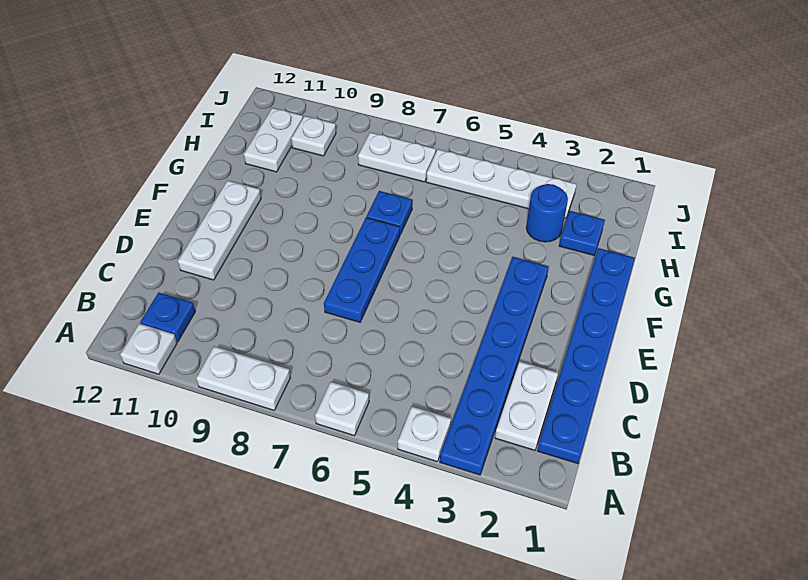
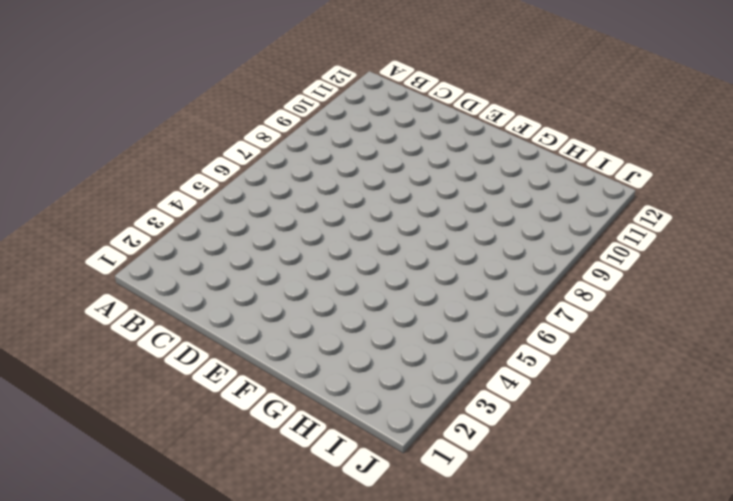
none -> blue plate A3:F3 level 1
none -> white plate A4 level 1
none -> white plate A6 level 1

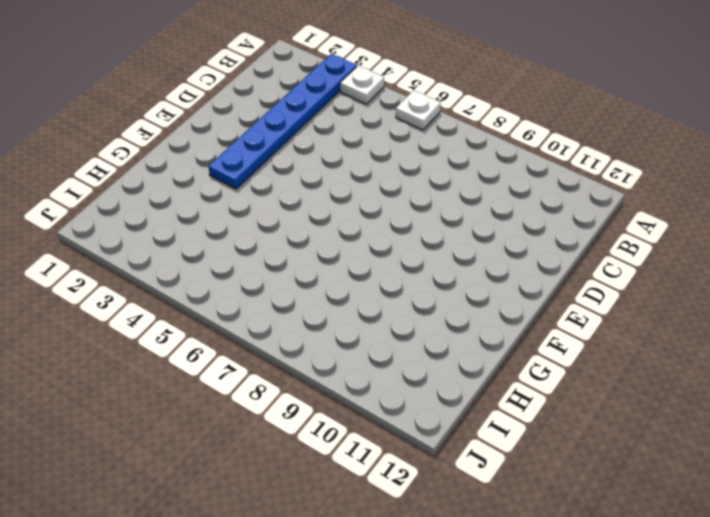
none -> white plate A8:A9 level 1
none -> white plate A11 level 1
none -> blue plate B1:G1 level 1

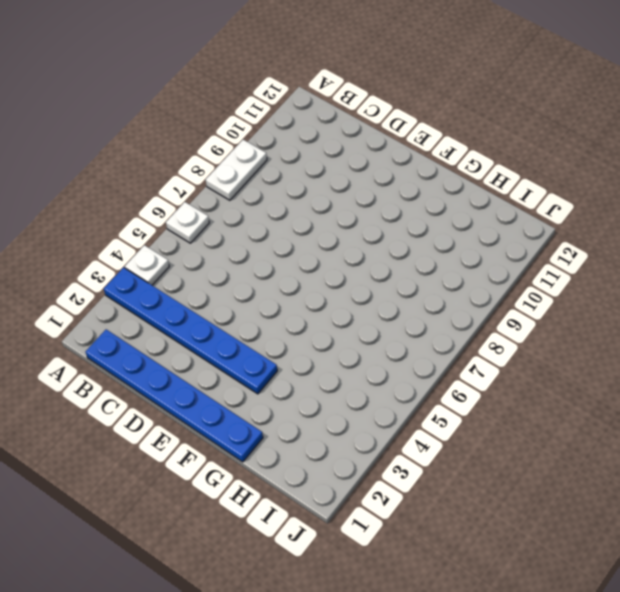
none -> white plate A11 level 1
none -> white plate B2:C2 level 1
none -> blue plate B11 level 1

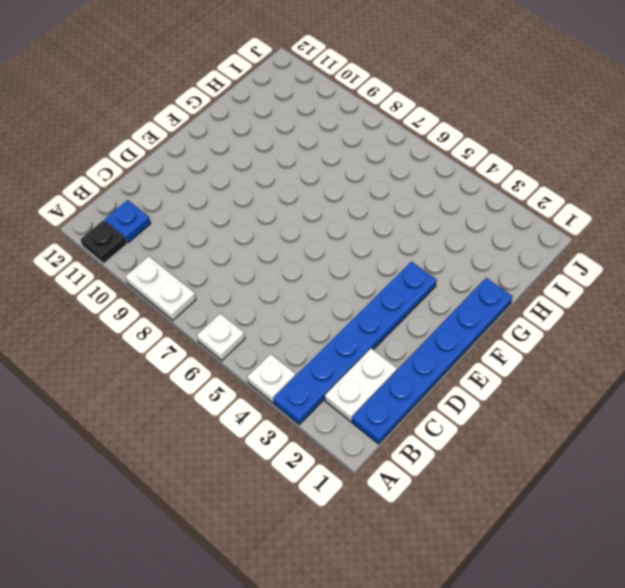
black plate A11 level 1 -> white plate A11 level 1
none -> blue plate D7:F7 level 1
none -> white plate D11:F11 level 1
none -> blue plate G7 level 1

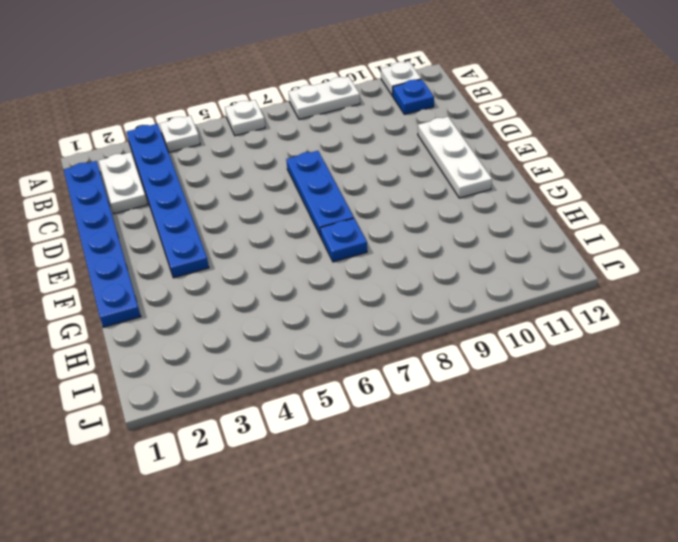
none -> blue plate H2 level 1
none -> blue round brick H3 level 1
none -> white plate H11:I11 level 1

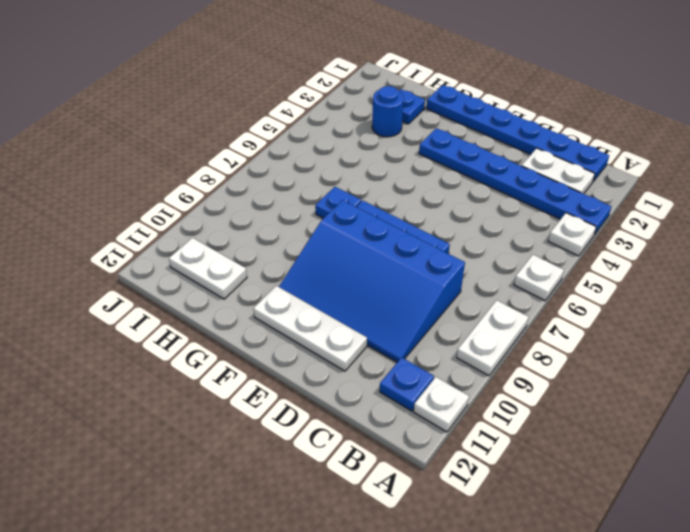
blue slope C8:F10 level 1 top 8 -> none
none -> white plate I3:I6 level 1
none -> white plate I7:I8 level 1
none -> white plate I10 level 1

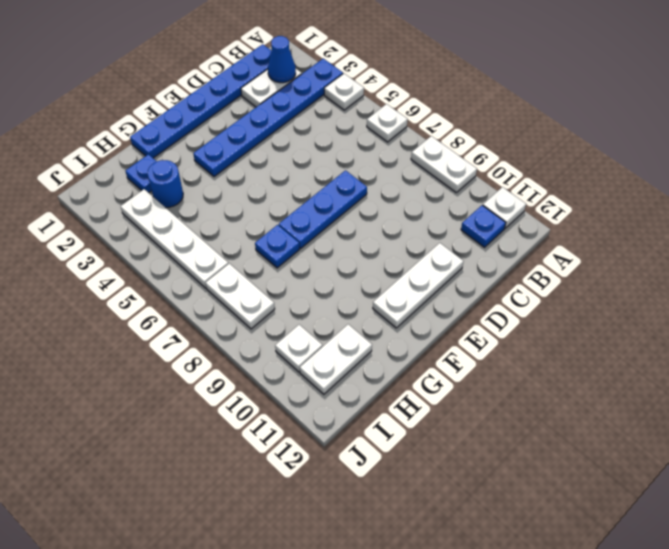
blue cone B2 level 2 -> none

